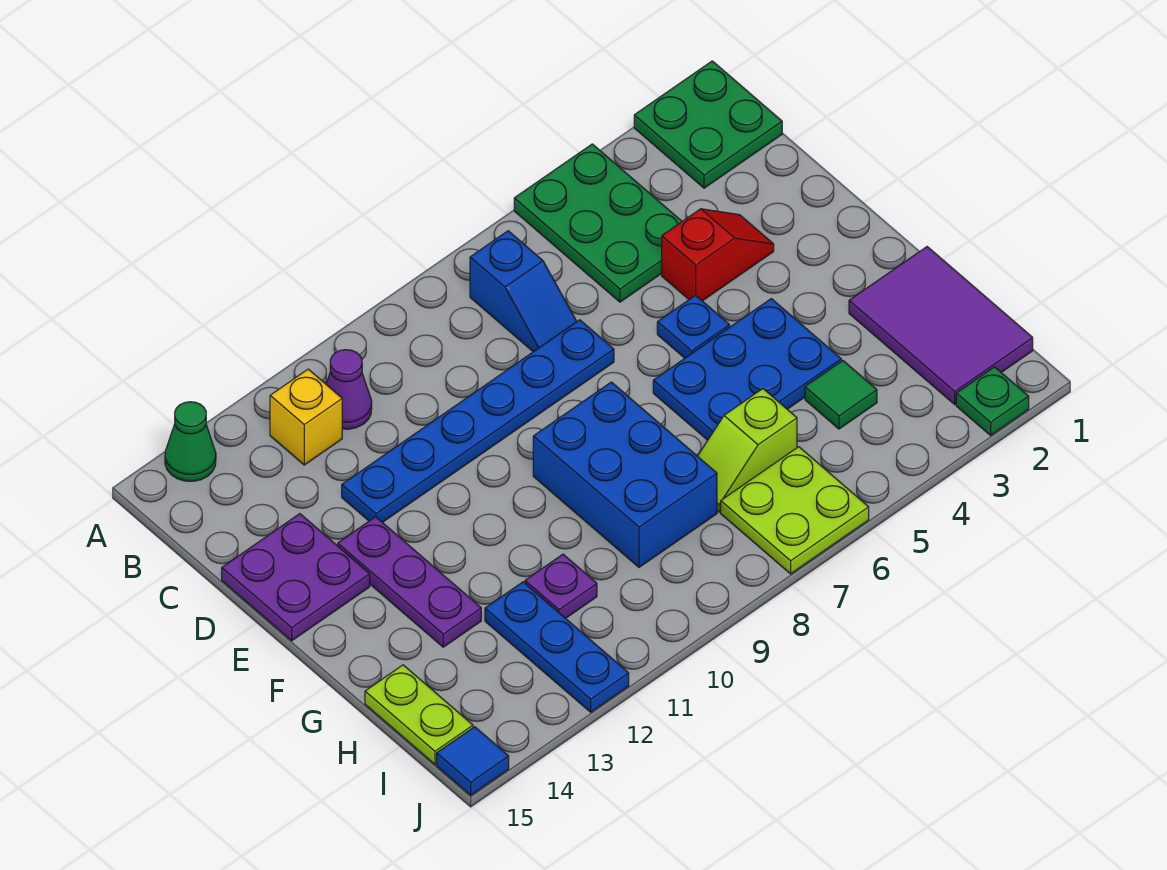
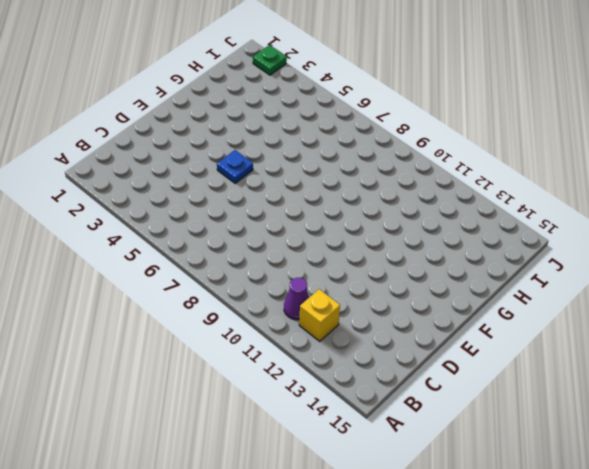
none -> green plate A1:B2 level 1
none -> green plate A4:C5 level 1
none -> green cone A14 level 1

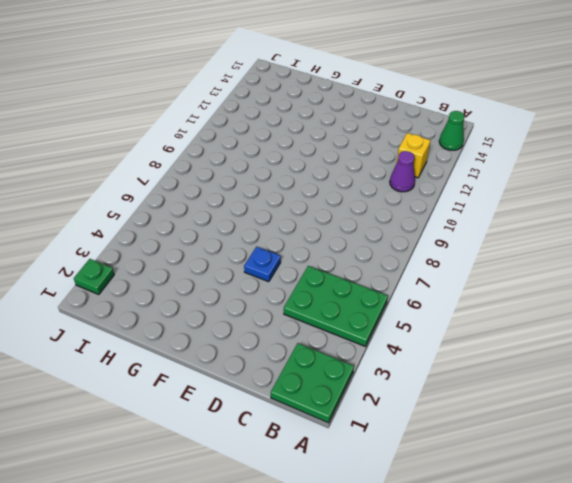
none -> blue slope B7:C7 level 1 top B
none -> red slope D3:D4 level 1 top 4
none -> blue plate D7:D12 level 1

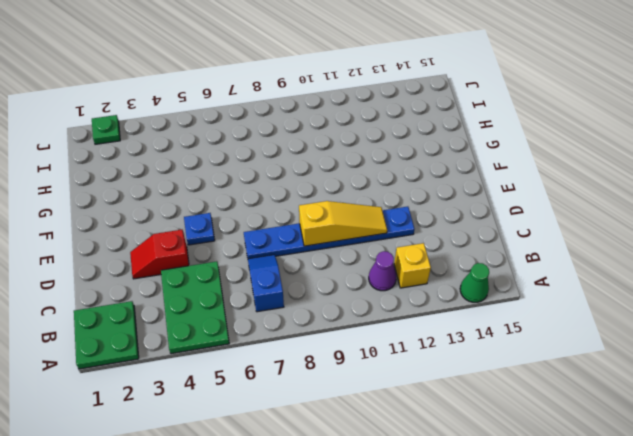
yellow slope D9:D11 level 2 top 9 -> none
none -> purple plate D14:E15 level 1
none -> purple plate E13:G13 level 1
none -> blue plate F4:G6 level 1

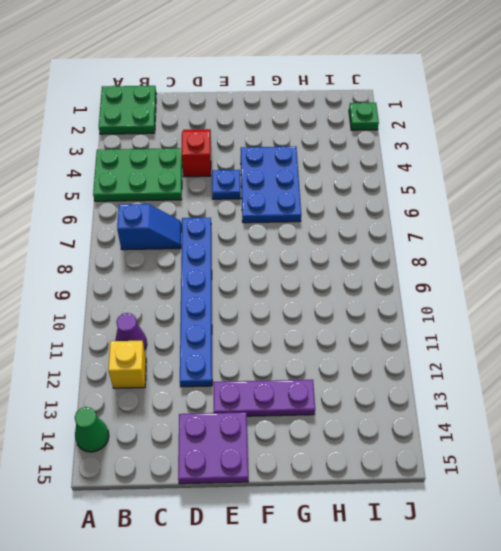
none -> blue brick F8:H9 level 1
none -> purple tile G1:I2 level 1
none -> green tile H4 level 1

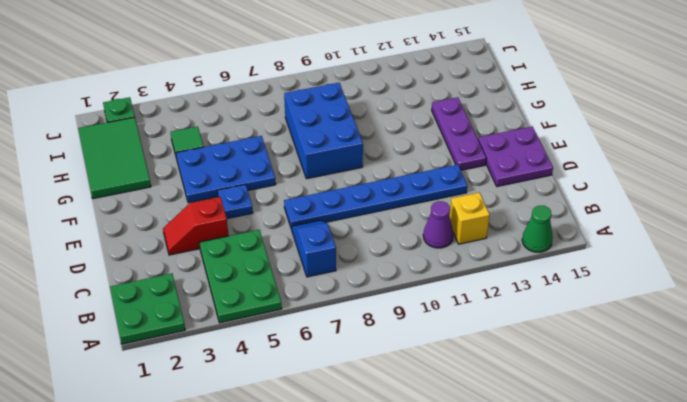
green tile G1:I2 level 1 -> purple tile G1:I2 level 1
none -> lime slope H6:H7 level 1 top 6
none -> purple plate H11 level 1
none -> blue plate H12:J12 level 1

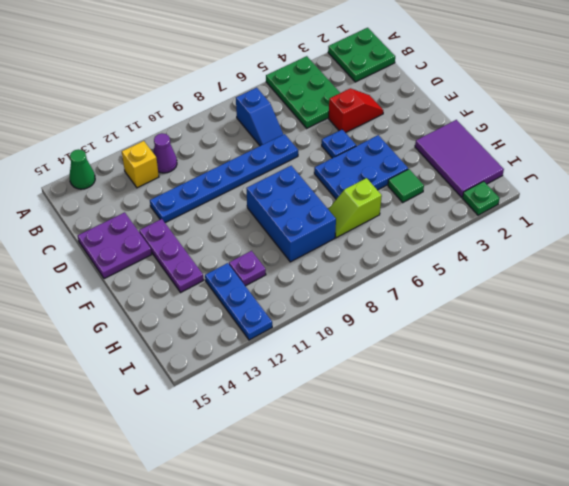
none -> lime plate H15:I15 level 1
none -> lime plate I6:J7 level 1
none -> blue tile J15 level 1

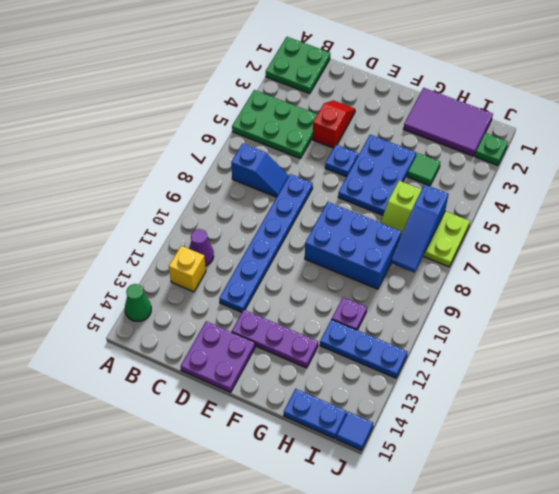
blue plate H15:I15 level 1 -> lime plate H15:I15 level 1
blue slope I6:I8 level 2 top 6 -> none

